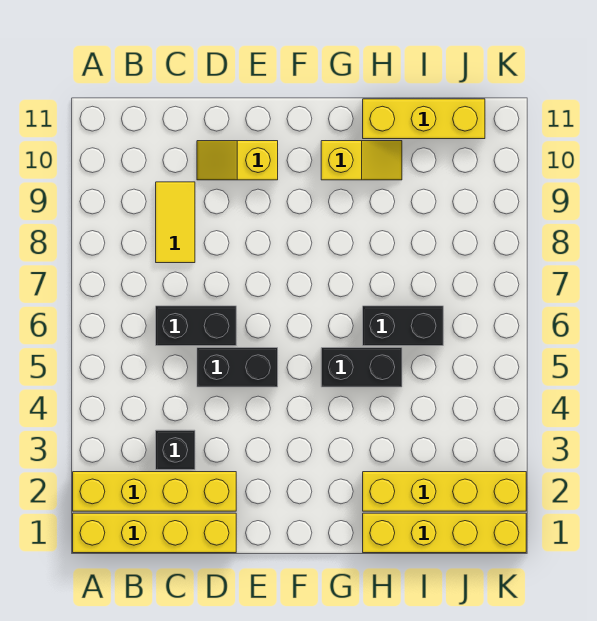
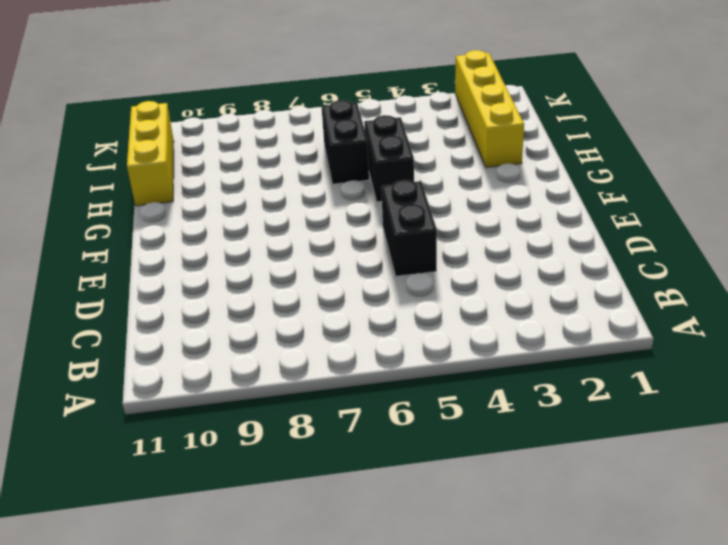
none -> yellow brick A1:D1 level 1
none -> yellow brick A2:D2 level 1
none -> black brick C3 level 1

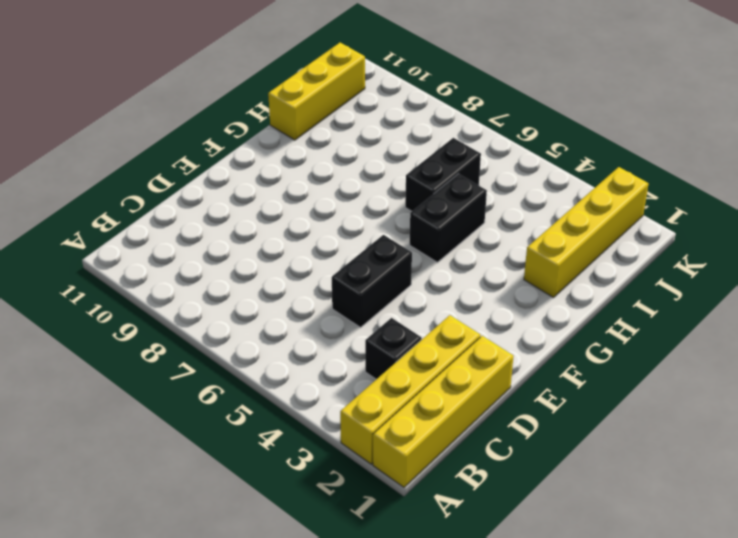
none -> black brick C6:D6 level 1
none -> yellow tile C8:C9 level 1
none -> yellow slope D10:E10 level 1 top E

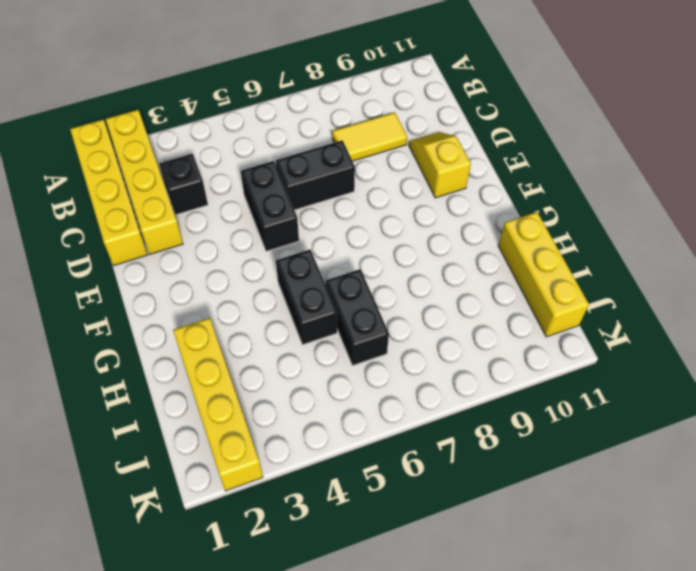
black brick D6:D7 level 1 -> black brick C6:D6 level 1
none -> yellow slope G10:H10 level 1 top G
none -> yellow brick H1:K1 level 1

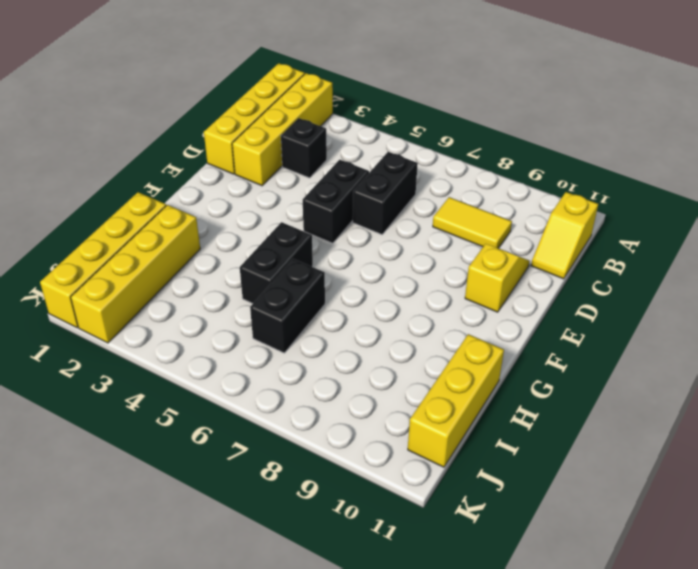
yellow slope B11:C11 level 1 top B -> yellow slope G10:H10 level 1 top G

